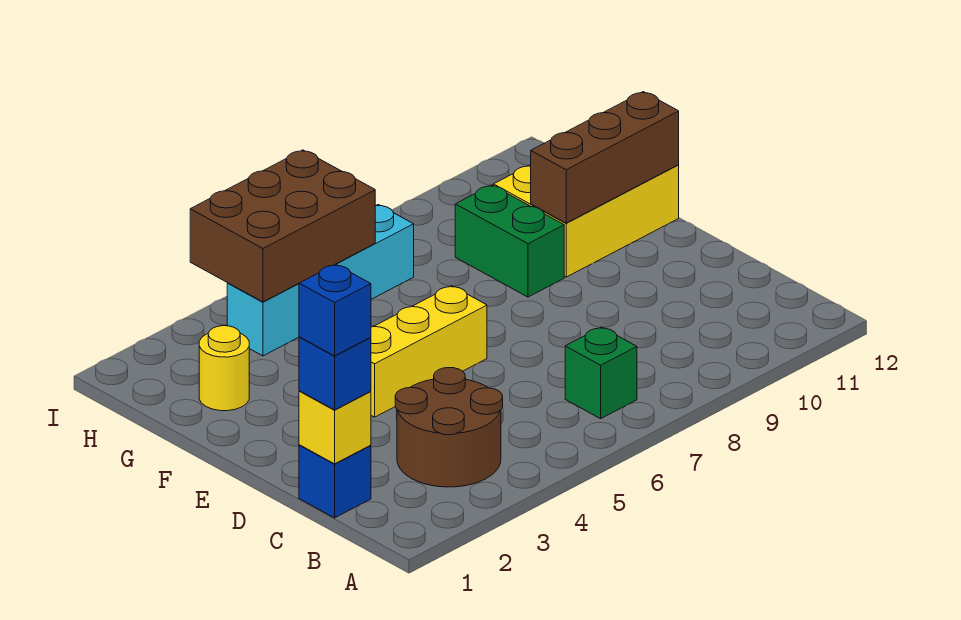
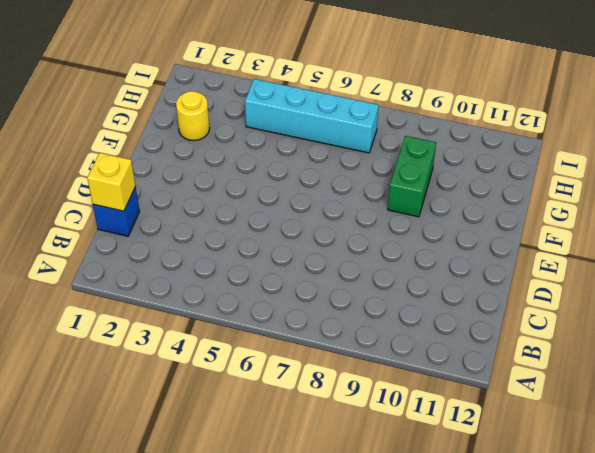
none -> brown round brick B3:C4 level 1
none -> green brick B7 level 1
none -> yellow brick E4:E6 level 1

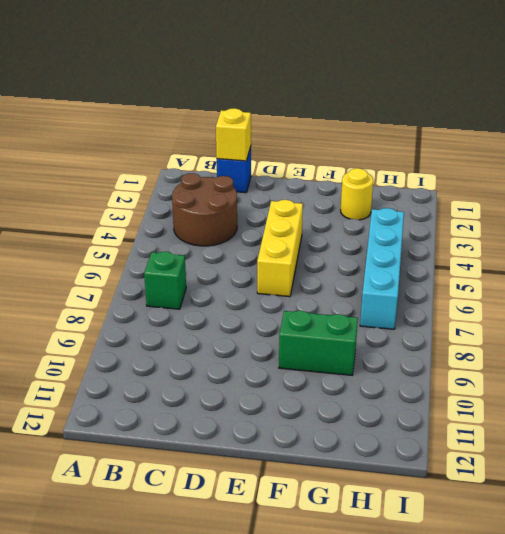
none -> yellow brick F10:G12 level 1
none -> brown brick F10:F12 level 2
none -> brown brick H4:I6 level 2

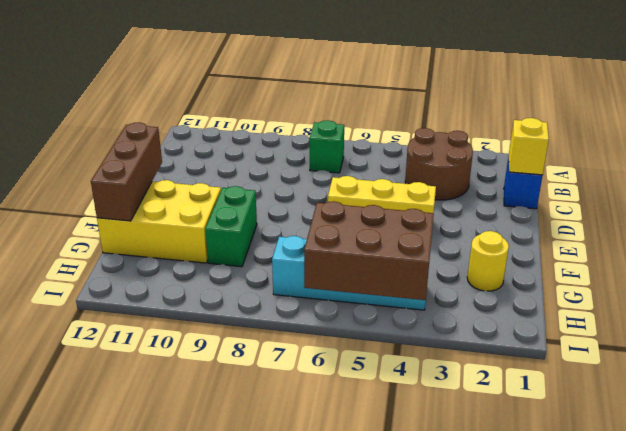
brown brick E12:G12 level 2 -> brown brick F10:F12 level 2
none -> blue brick C1 level 3
none -> blue brick C1 level 4

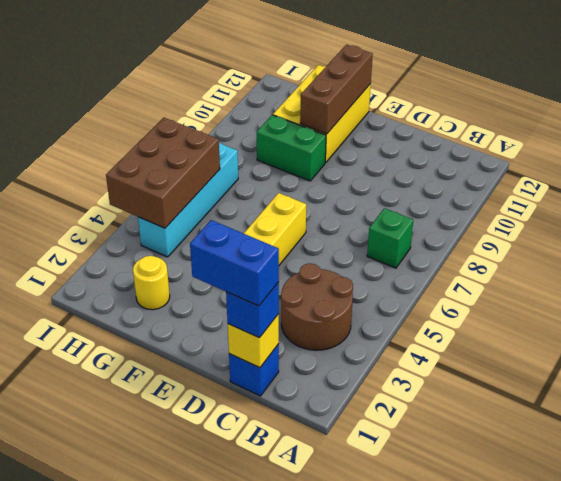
blue brick C1:D1 level 4 -> blue brick C1 level 4

